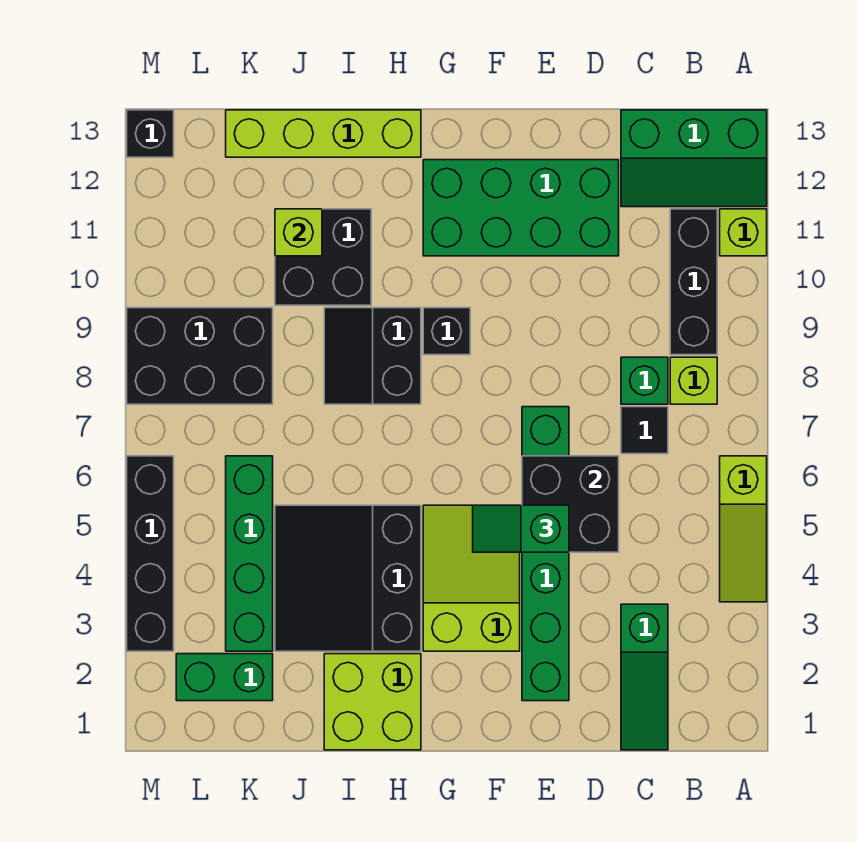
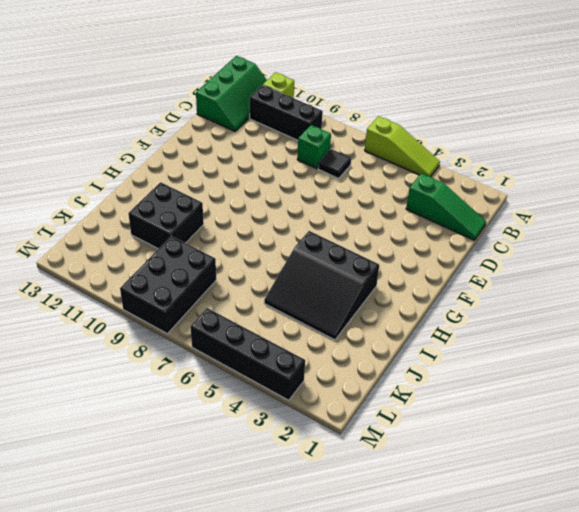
none -> lime brick B8 level 1
none -> green brick D11:G12 level 1
none -> green brick E2:E7 level 1

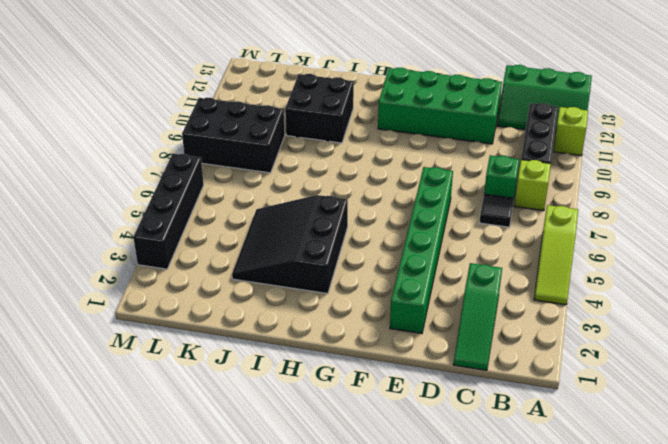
none -> lime slope F3:G5 level 1 top 3
none -> black brick G9 level 1
none -> lime brick H1:I2 level 1

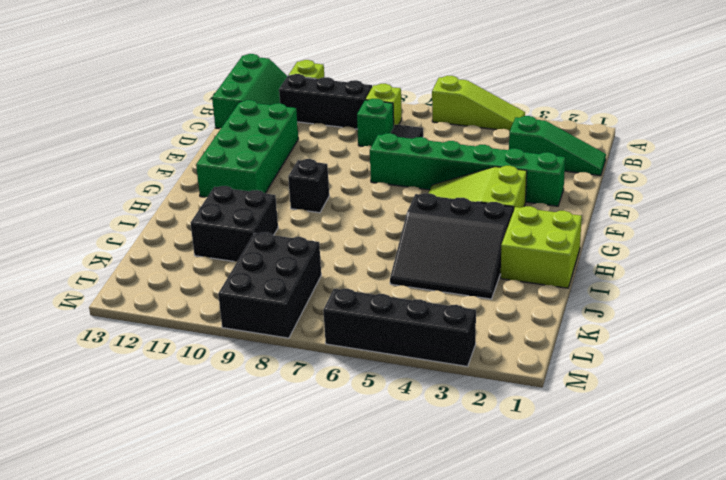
none -> black slope H8:I9 level 1 top H
none -> lime brick H13:K13 level 1
none -> green brick K2:L2 level 1

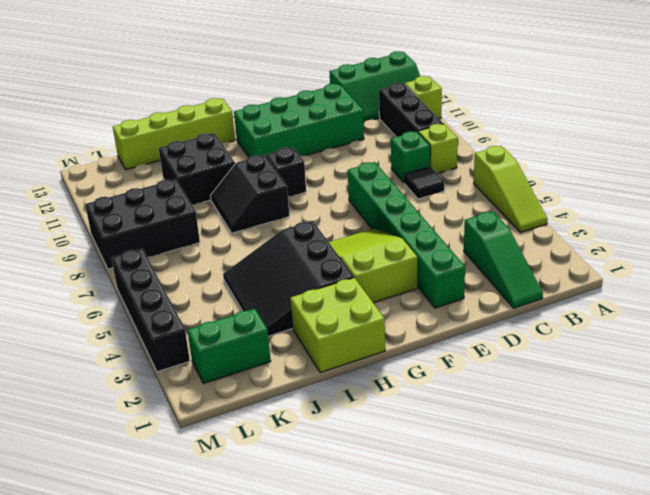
none -> green brick K3:K6 level 1
none -> black brick M13 level 1
none -> black brick D5:E6 level 2

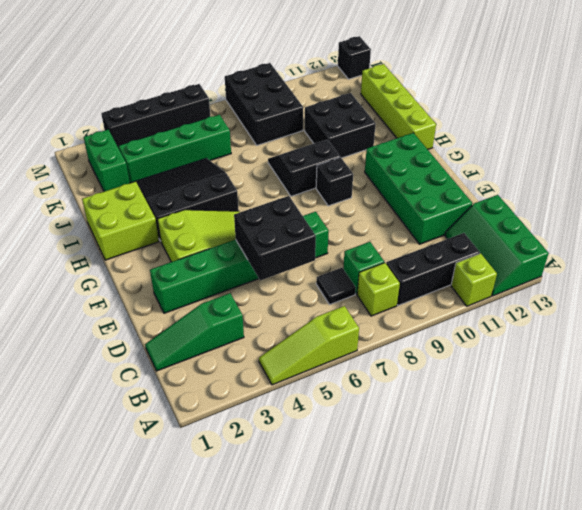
none -> lime brick J11 level 2
none -> green slope E5:F5 level 3 top E

